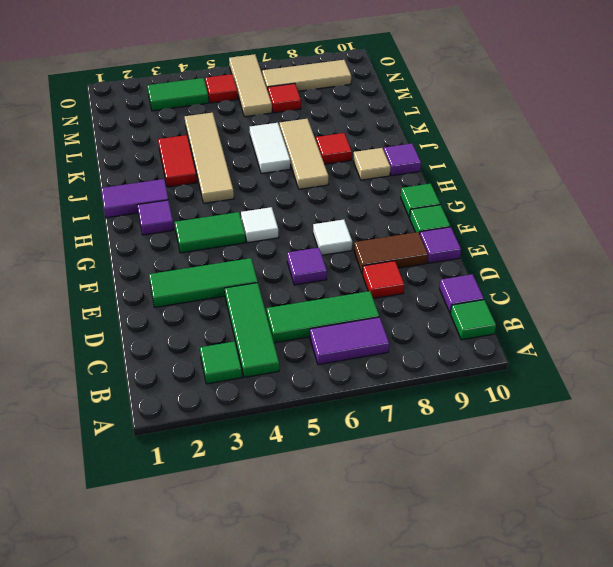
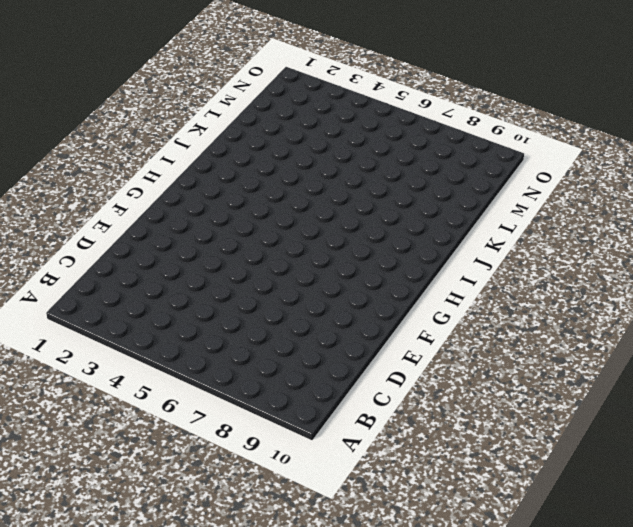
none -> green tile B3 level 1
none -> green tile B4:D4 level 1
none -> purple tile B6:B7 level 1
none -> green tile B10 level 1

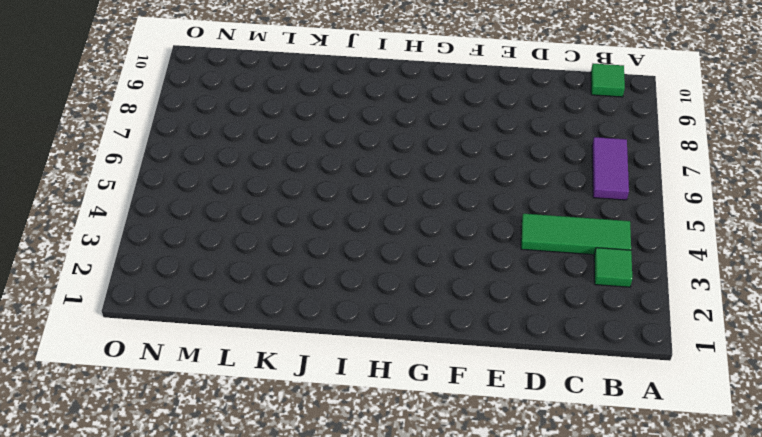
none -> green tile C5:C7 level 1
none -> purple tile C10 level 1
none -> red tile D8 level 1
none -> green tile E2:E4 level 1

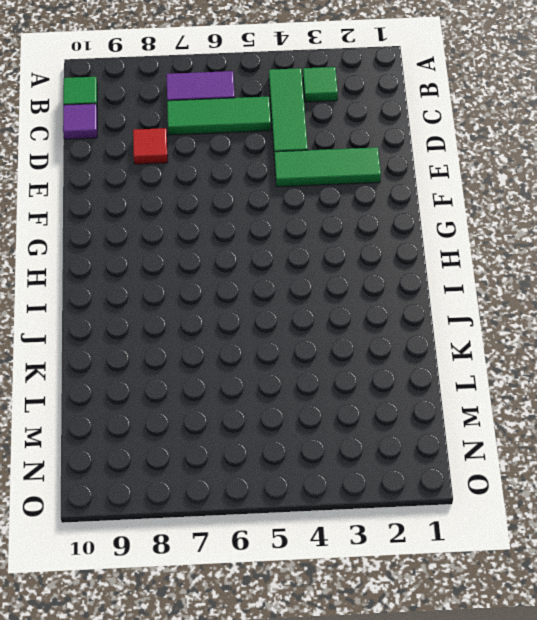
none -> purple tile E6 level 1
none -> brown tile E8:E9 level 1
none -> purple tile E10 level 1
none -> white tile F7 level 1

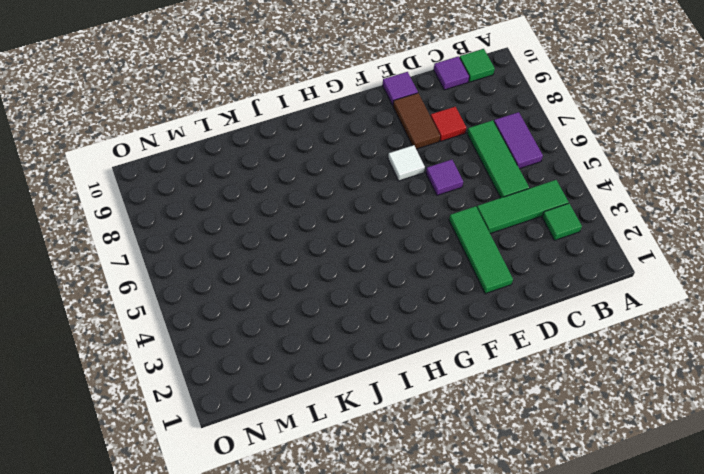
none -> green tile F10 level 1
none -> green tile G3:G4 level 1
none -> white tile G5 level 1
none -> green tile G10 level 1

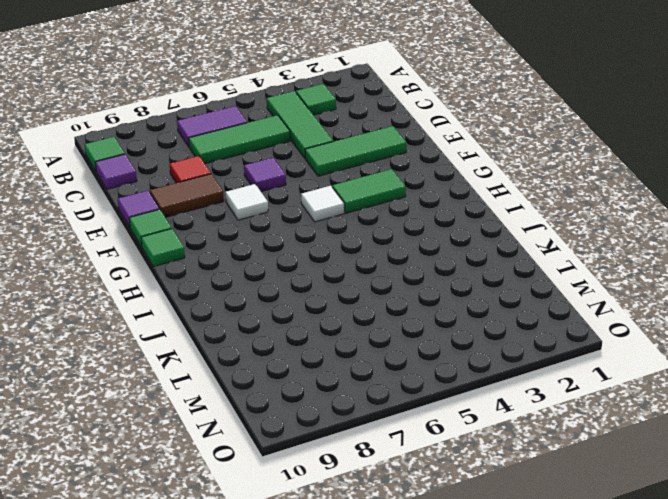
none -> purple tile H2 level 1
none -> purple tile I1:I2 level 1
none -> tan tile I4:L4 level 1
none -> tan tile I7:K7 level 1

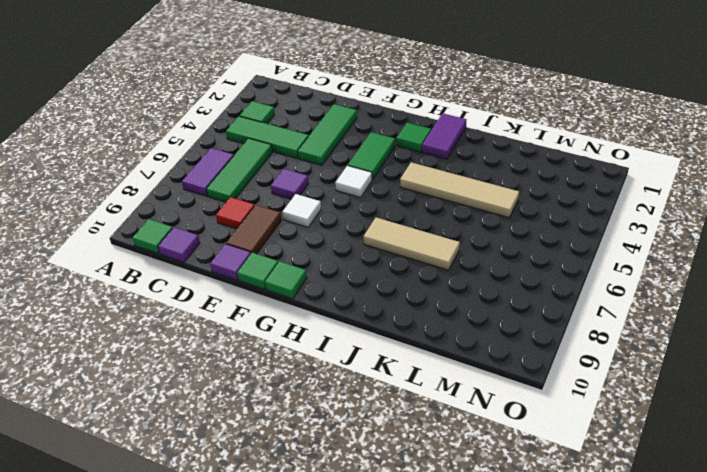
green tile H2 level 1 -> purple tile H2 level 1
none -> tan tile I9 level 1
none -> purple tile I10 level 1
none -> red tile J3:K3 level 1
none -> white tile J6:K6 level 1

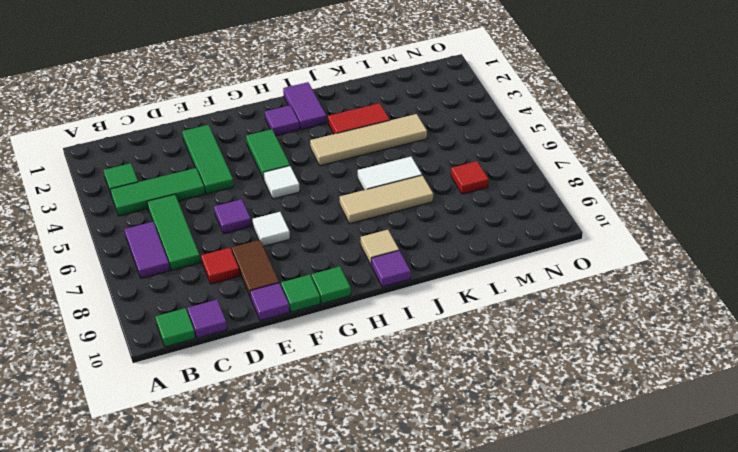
none -> red tile J8 level 1
none -> tan tile M6:O6 level 1
none -> green tile N3:N4 level 1
none -> red tile N5 level 1

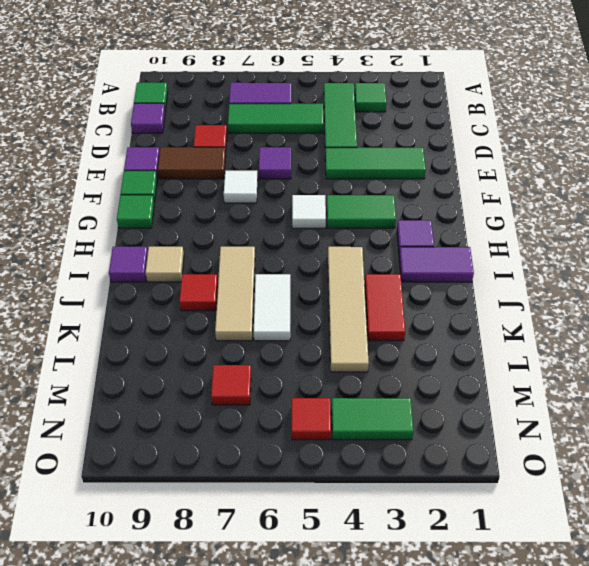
none -> tan tile M6:O6 level 1
none -> tan tile N7:N9 level 1

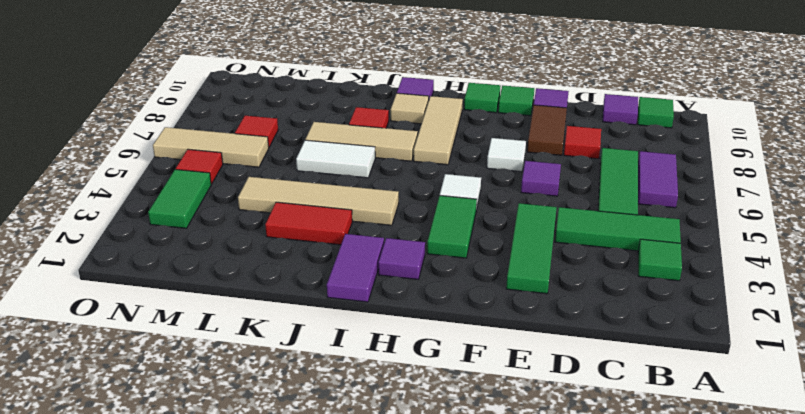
tan tile H7:H9 level 1 -> tan tile N7:N9 level 1

